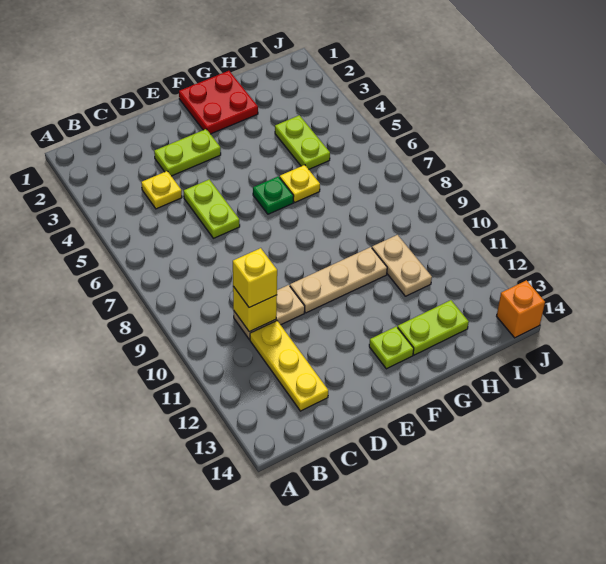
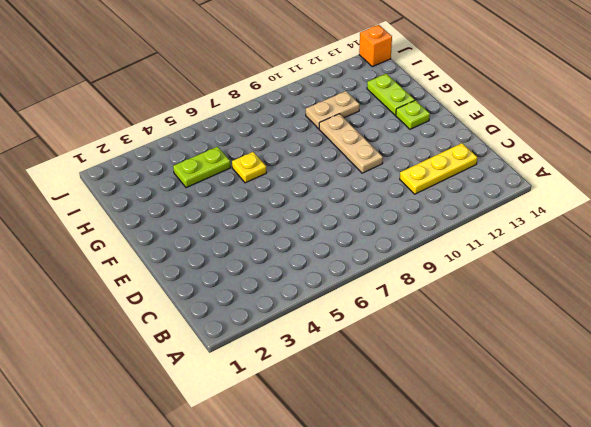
none -> yellow plate C4 level 1
none -> tan plate C10:D10 level 1
none -> lime plate D3:E3 level 1

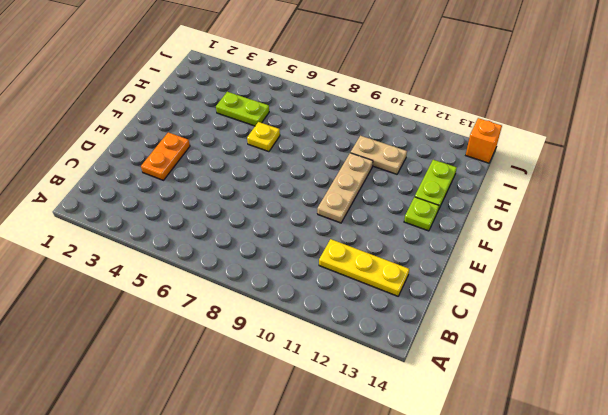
orange plate D3:E3 level 1 -> lime plate D3:E3 level 1
none -> yellow plate C4 level 1
none -> tan plate C10:D10 level 1
none -> lime plate D5:D6 level 1

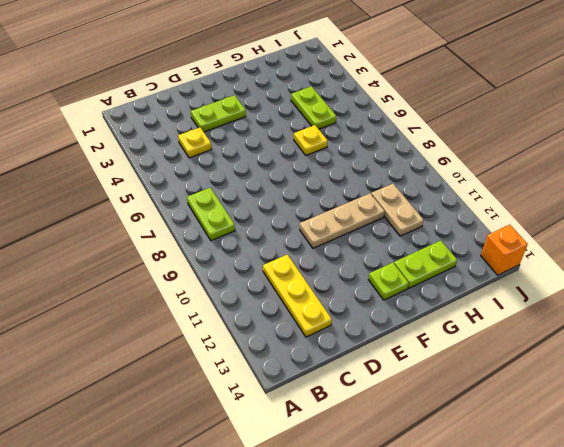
lime plate B7:B8 level 1 -> lime plate D5:D6 level 1
none -> tan plate C10:D10 level 1
none -> red plate F1:G2 level 1
none -> green plate F6 level 1

